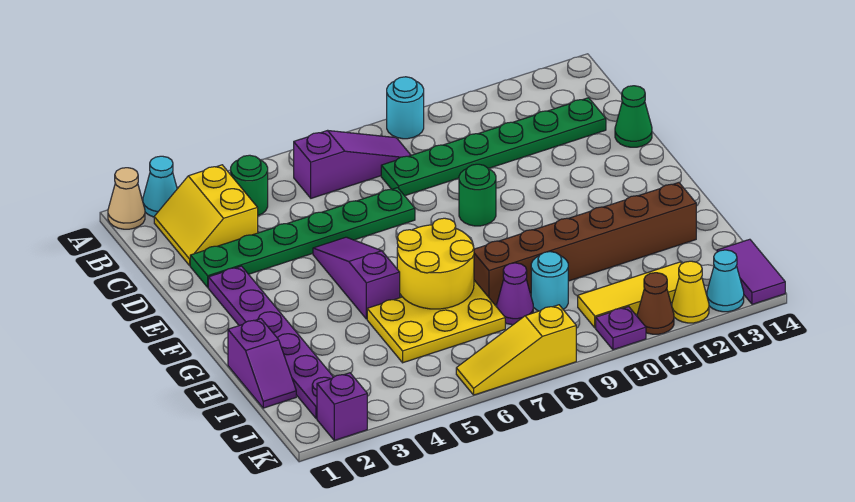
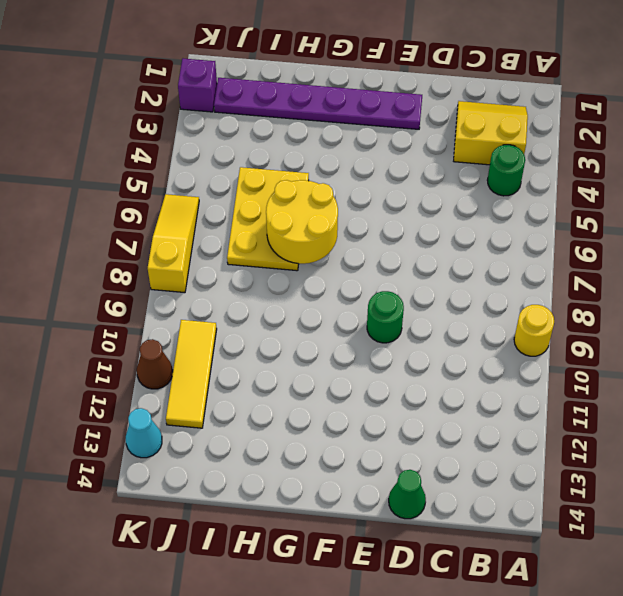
yellow round brick A9 level 1 -> cyan round brick A9 level 1
none -> tan cone A1 level 1
none -> cyan cone A2 level 1
none -> purple slope B6:B8 level 1 top 6

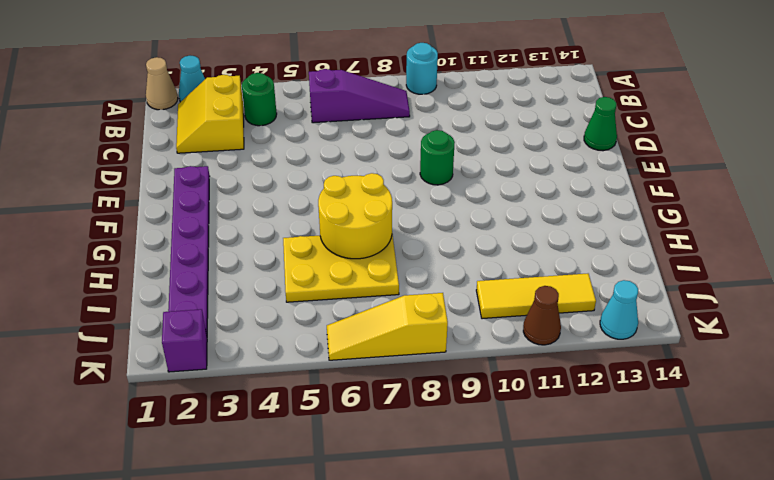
none -> green plate C8:C13 level 1
none -> green plate D2:D7 level 1
none -> purple slope E5:G5 level 1 top G

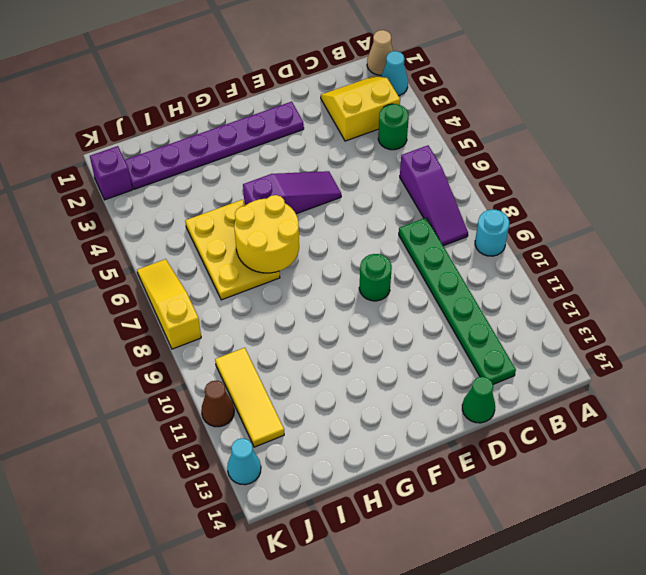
none -> green plate D2:D7 level 1
none -> purple slope H1:I1 level 1 top H
none -> brown brick H8:H13 level 1

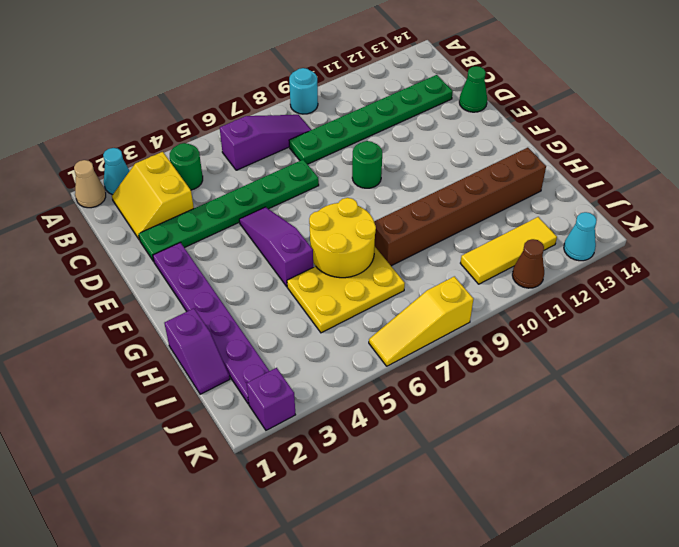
none -> purple cone I8 level 1
none -> cyan round brick I9 level 1
none -> purple tile J14:K14 level 1

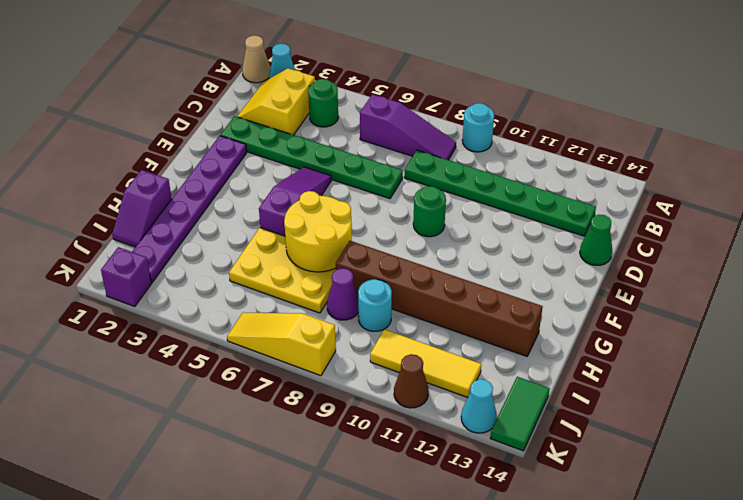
green tile J14:K14 level 1 -> purple tile J14:K14 level 1
none -> purple plate K10 level 1
none -> yellow cone K12 level 1

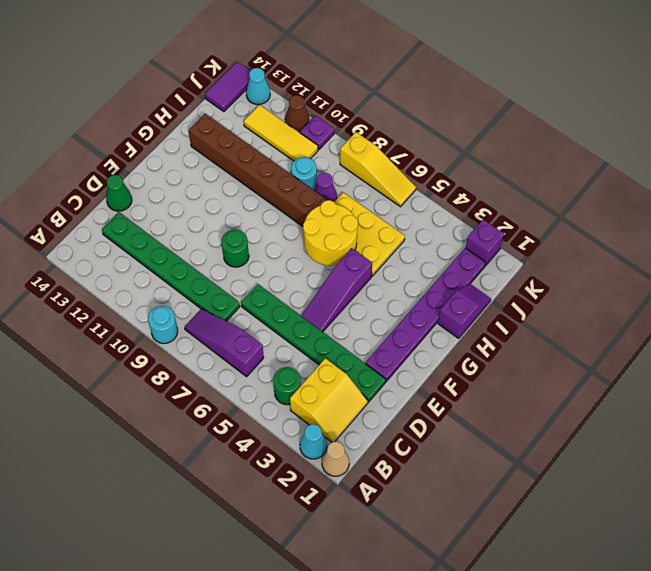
none -> yellow cone K12 level 1

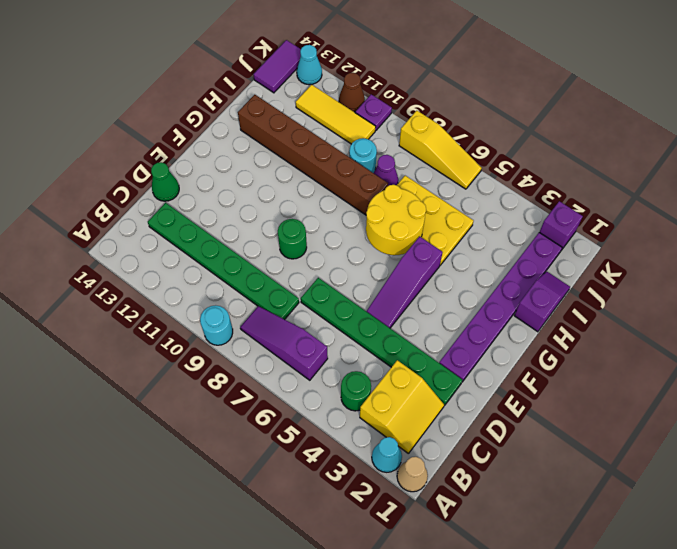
none -> yellow cone K12 level 1

